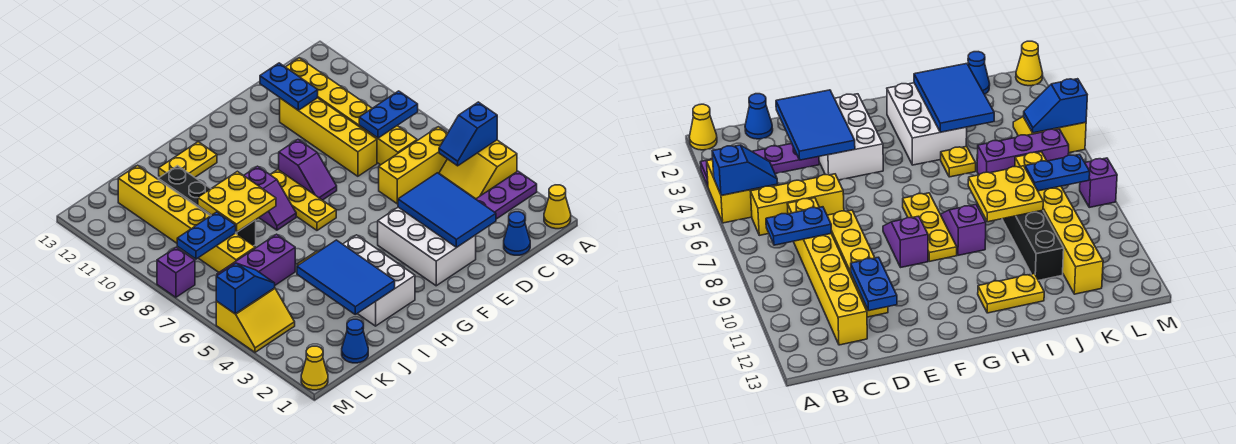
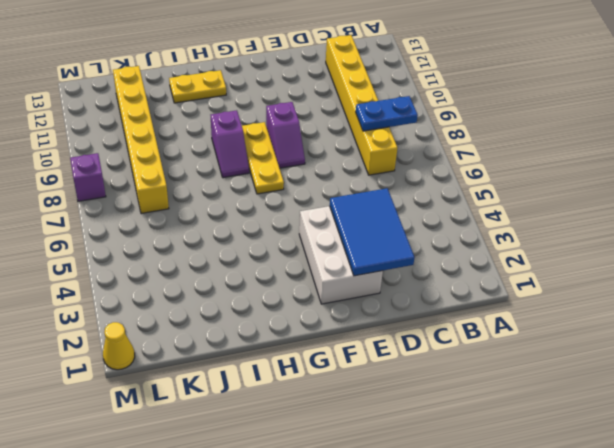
none -> yellow cone A1 level 1
none -> purple plate A3:D3 level 1
none -> yellow slope A4:B5 level 1 top A

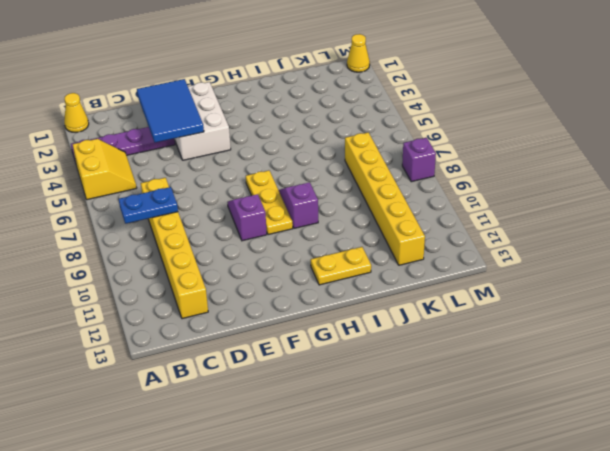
none -> yellow brick B6:D6 level 1
none -> blue cone C1 level 1
none -> yellow brick D8:D11 level 1

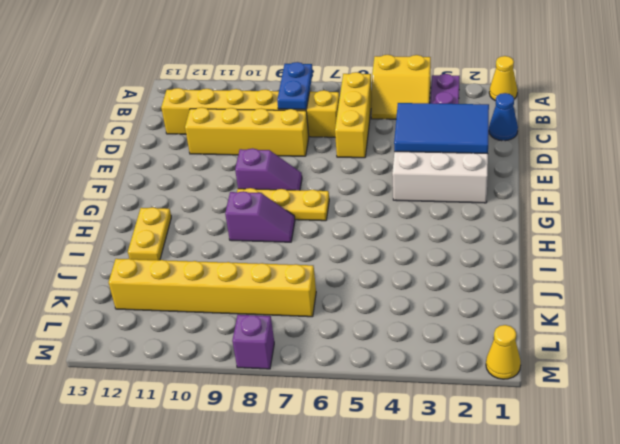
none -> white brick H2:I4 level 1
none -> yellow plate I5 level 1
none -> purple brick J6:L6 level 1

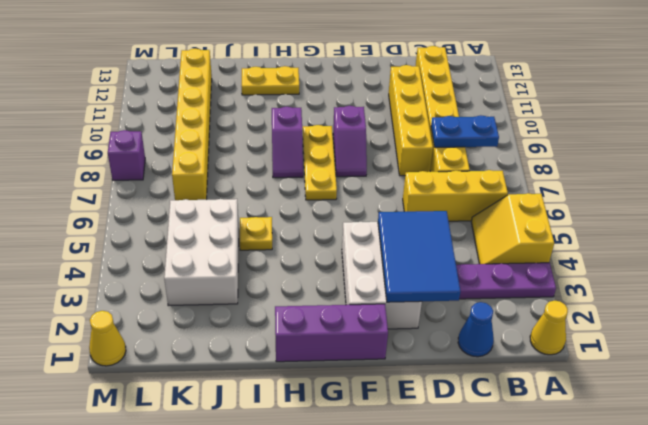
purple brick F1:H1 level 1 -> purple brick J6:L6 level 1
white brick J3:K5 level 1 -> white brick H2:I4 level 1
none -> black brick J8:J11 level 1
none -> blue cone K1 level 1
none -> yellow slope L4:M5 level 1 top 5

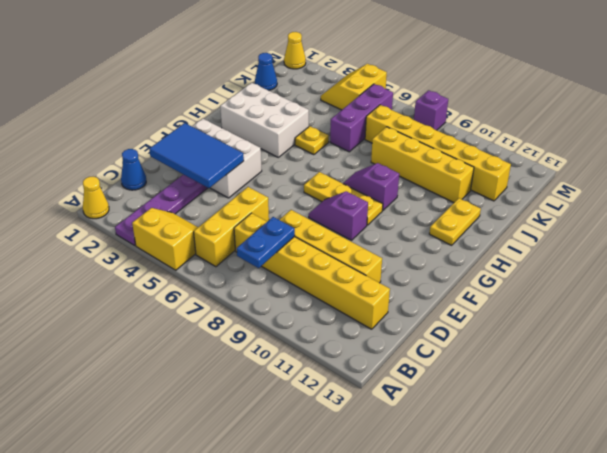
yellow brick J8:J11 level 1 -> black brick J8:J11 level 1
none -> blue slope A5:B5 level 2 top A
none -> blue plate D11:D12 level 2
none -> blue tile I2:J4 level 2

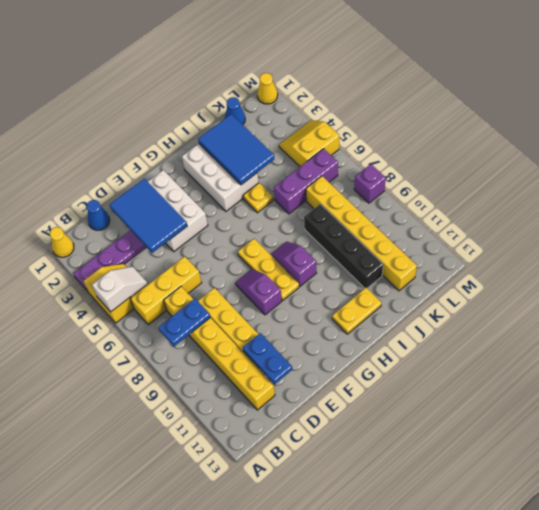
white slope A5:B5 level 2 top A -> blue slope A5:B5 level 2 top A
none -> yellow plate I8:J9 level 2
none -> blue plate K8:L8 level 2
none -> blue slope L5:M5 level 2 top M

